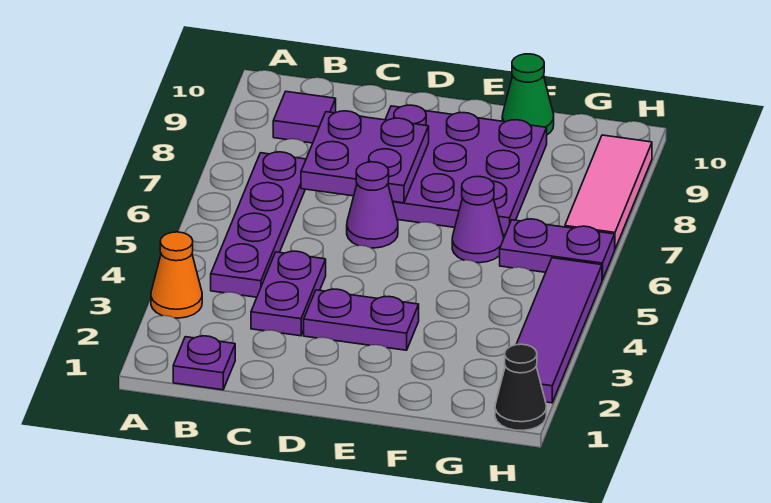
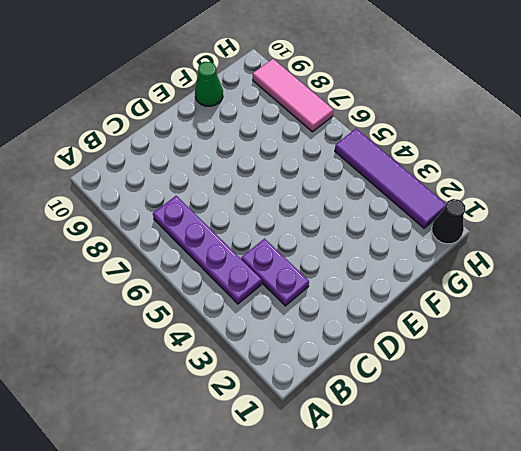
none -> orange cone A3 level 1
none -> purple plate B1 level 1
none -> purple tile B9 level 1

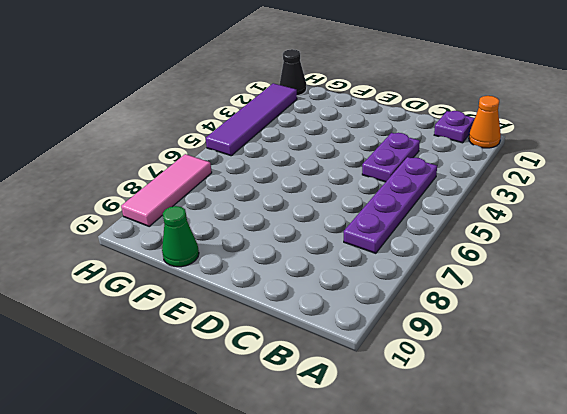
orange cone A1 level 1 -> orange cone A3 level 1
none -> purple tile B9 level 1
none -> purple plate D3:E3 level 1
none -> purple cone D6 level 1

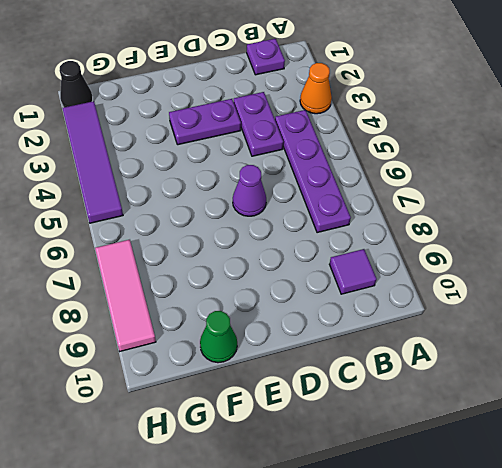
none -> purple plate D7:F9 level 1
none -> purple cone F6 level 1
none -> purple plate G6:H6 level 1

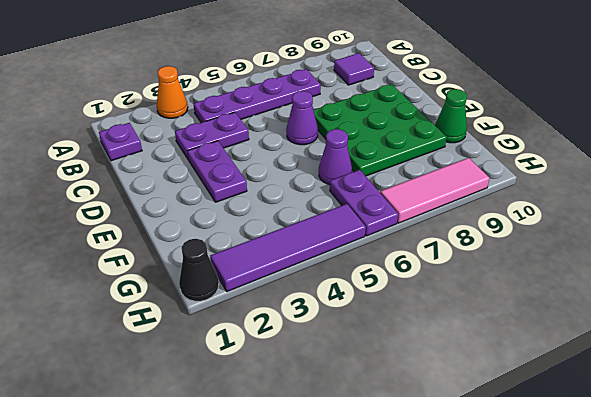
green plate D7:F9 level 1 -> purple plate D7:F9 level 1
none -> purple plate C7:D8 level 2

